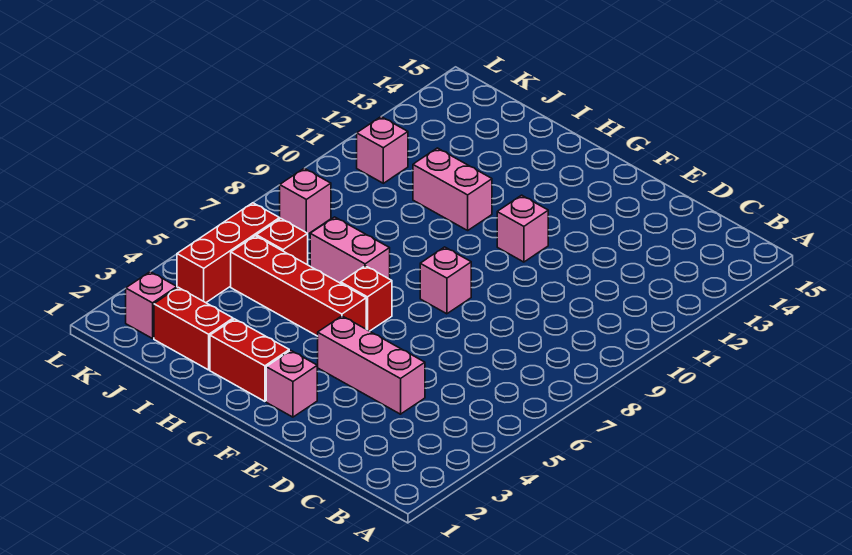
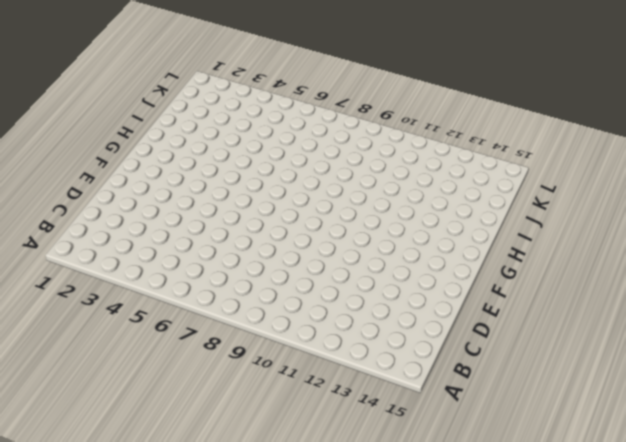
none -> pink brick D4:F4 level 1
none -> pink brick F2 level 1
none -> pink brick F8 level 1

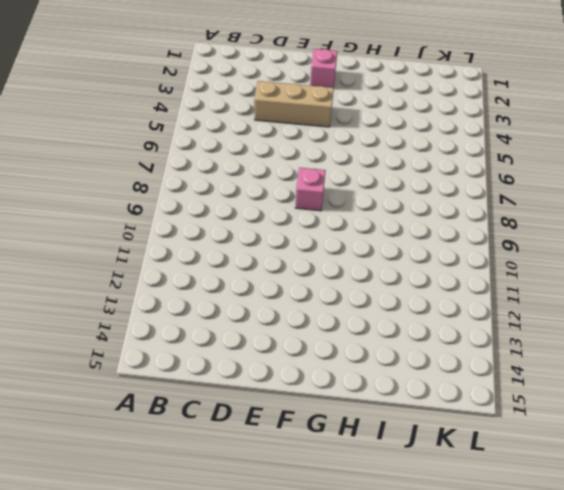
tan brick D4:F4 level 1 -> pink brick D4:F4 level 1
none -> pink brick F11 level 1
none -> red brick G2:H2 level 1
none -> red brick G5:J5 level 1

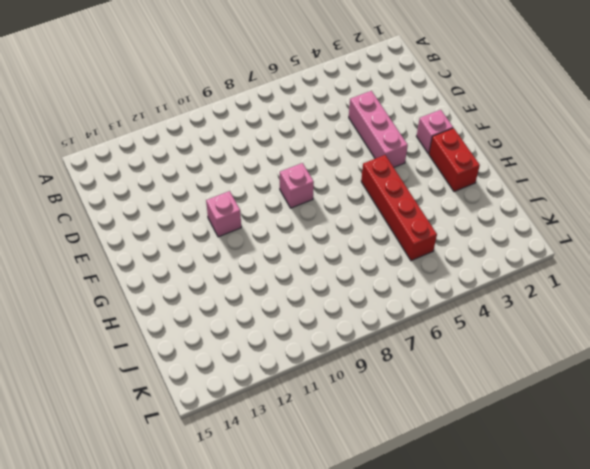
none -> red brick G6 level 1
none -> pink brick H7:I7 level 1
none -> pink brick H11:I11 level 1

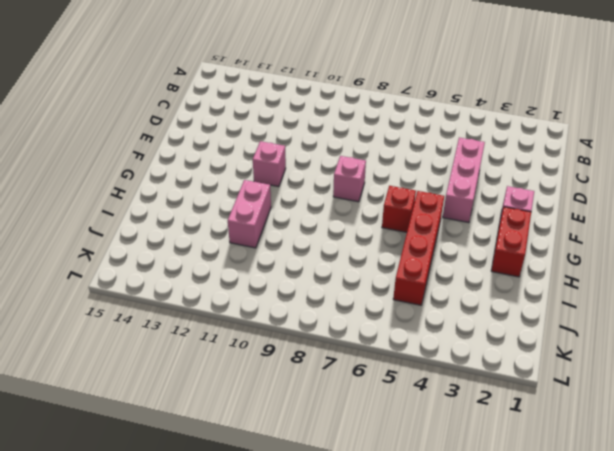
none -> pink brick H7:I7 level 1
none -> red brick I2:J2 level 1
none -> red brick J6 level 1

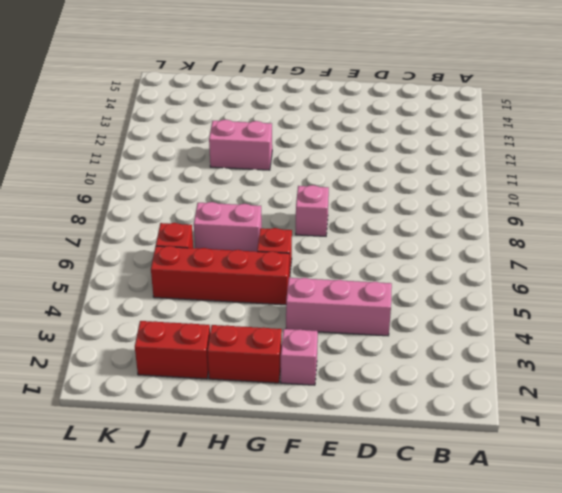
none -> pink brick F11 level 1
none -> pink brick K2 level 1
none -> red brick K4:K6 level 1

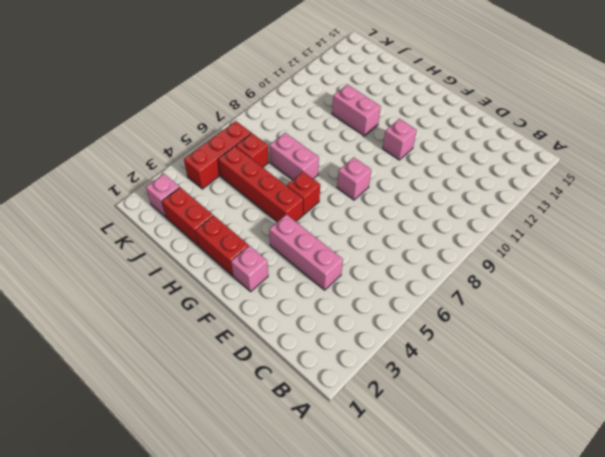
none -> pink brick K8 level 1
none -> pink brick K11 level 1

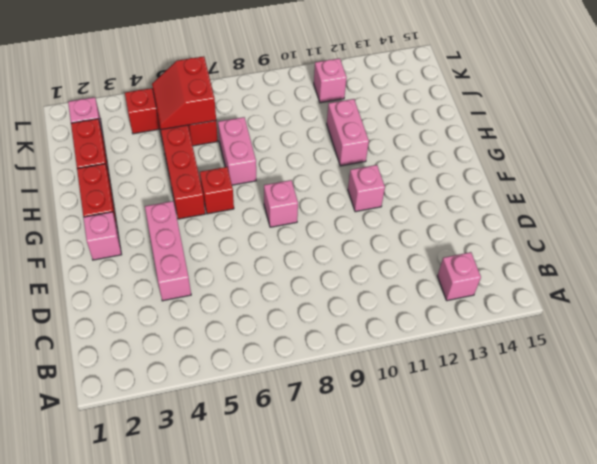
pink brick B13 level 1 -> pink brick K8 level 1
red slope J5:K6 level 2 top 6 -> none

